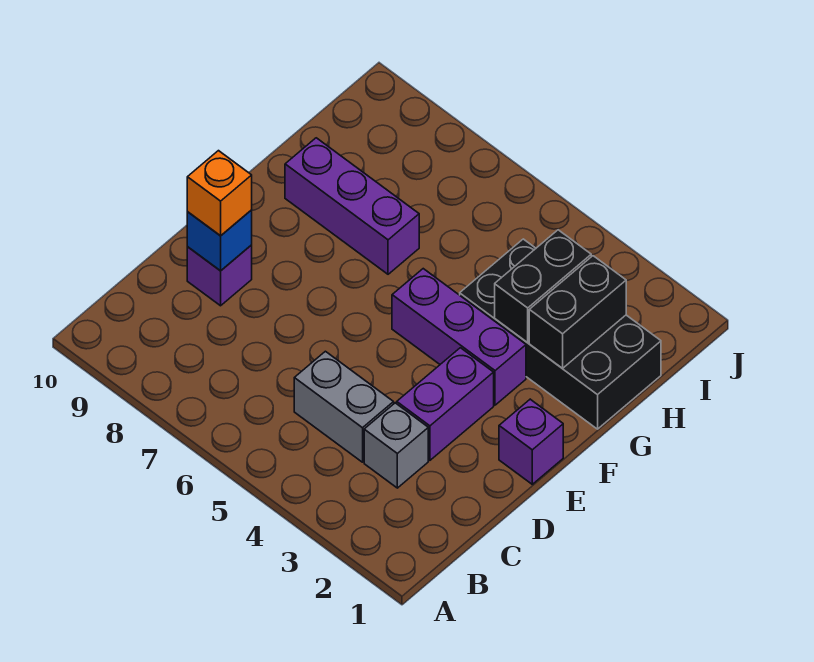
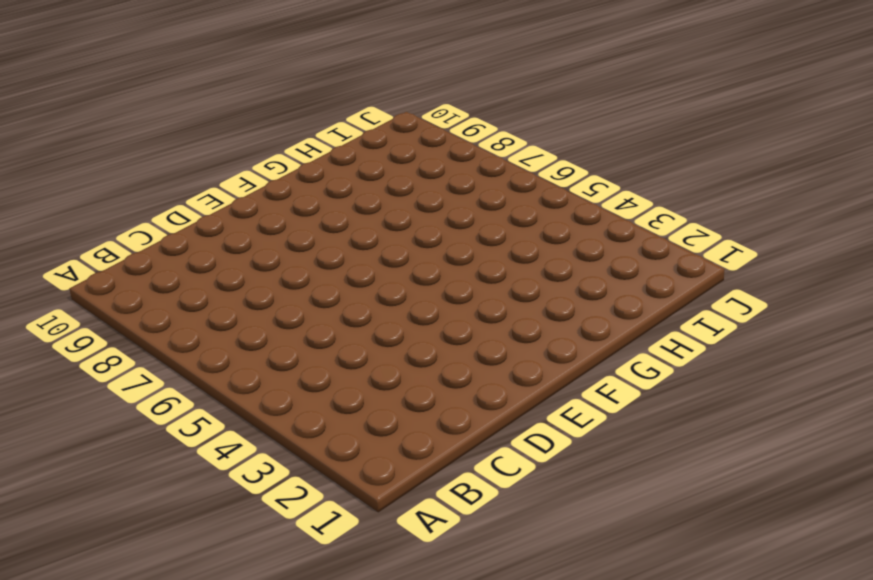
none -> grey brick C3 level 1
none -> grey brick C4:C5 level 1
none -> purple brick D3:E3 level 1

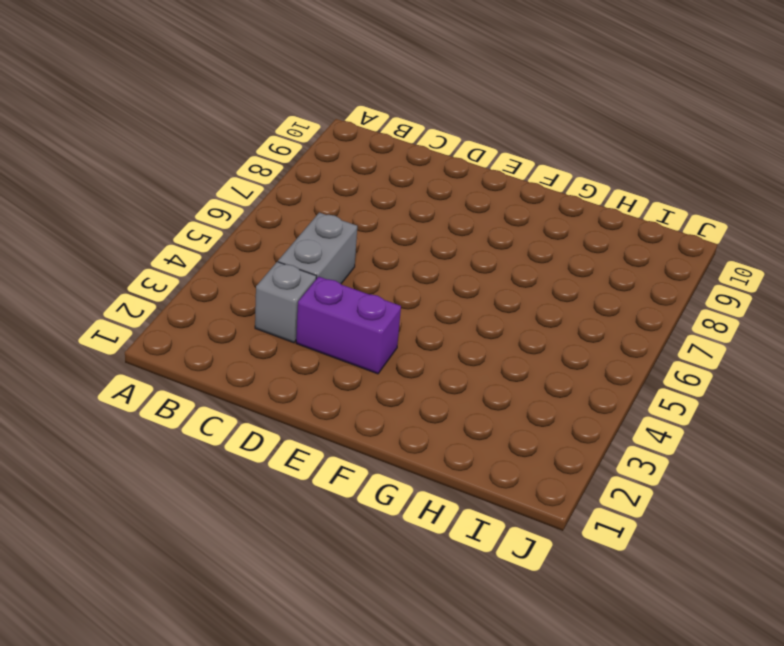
none -> purple brick D9 level 1
none -> purple brick E1 level 1
none -> purple brick F3:F5 level 1

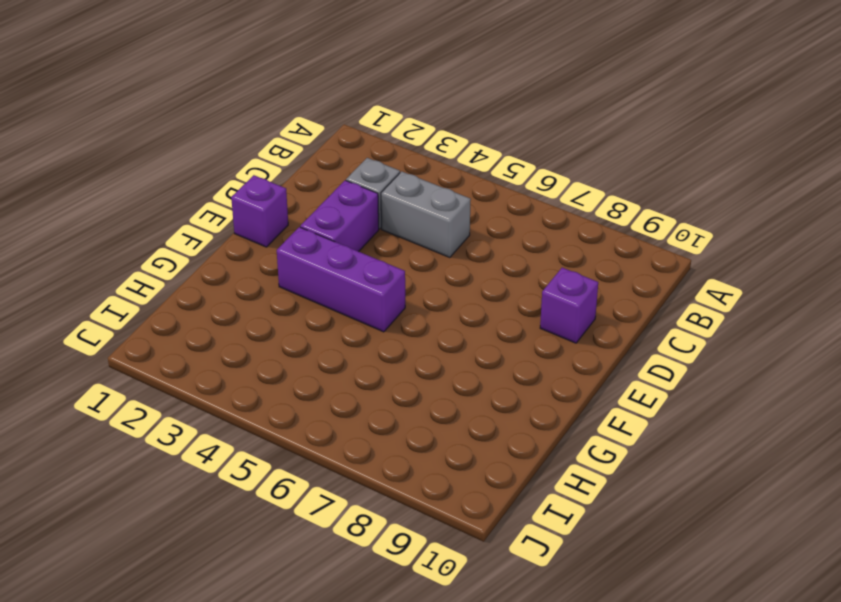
none -> black brick G1:H4 level 1
none -> purple brick G7:G9 level 1
none -> blue brick D9 level 2

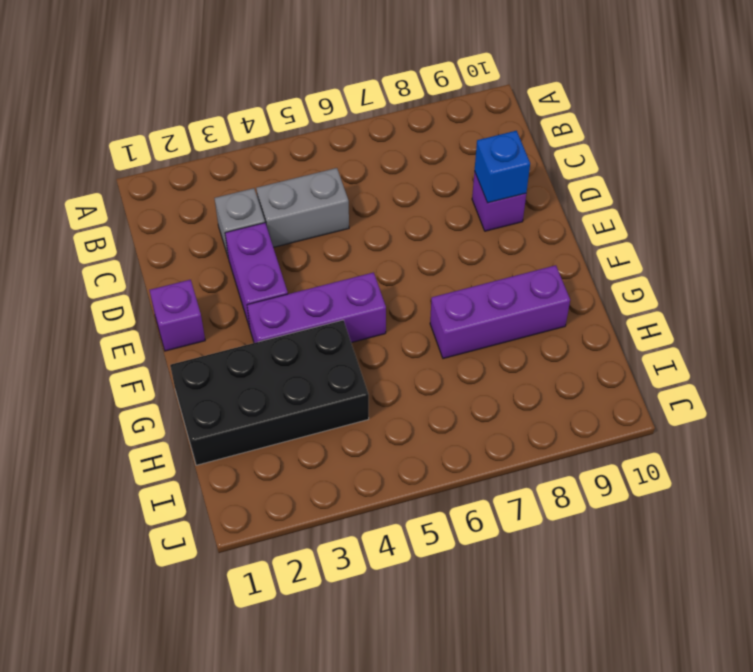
none -> black brick G2:H2 level 2
none -> black brick G3:H3 level 2
none -> orange brick D9 level 3

